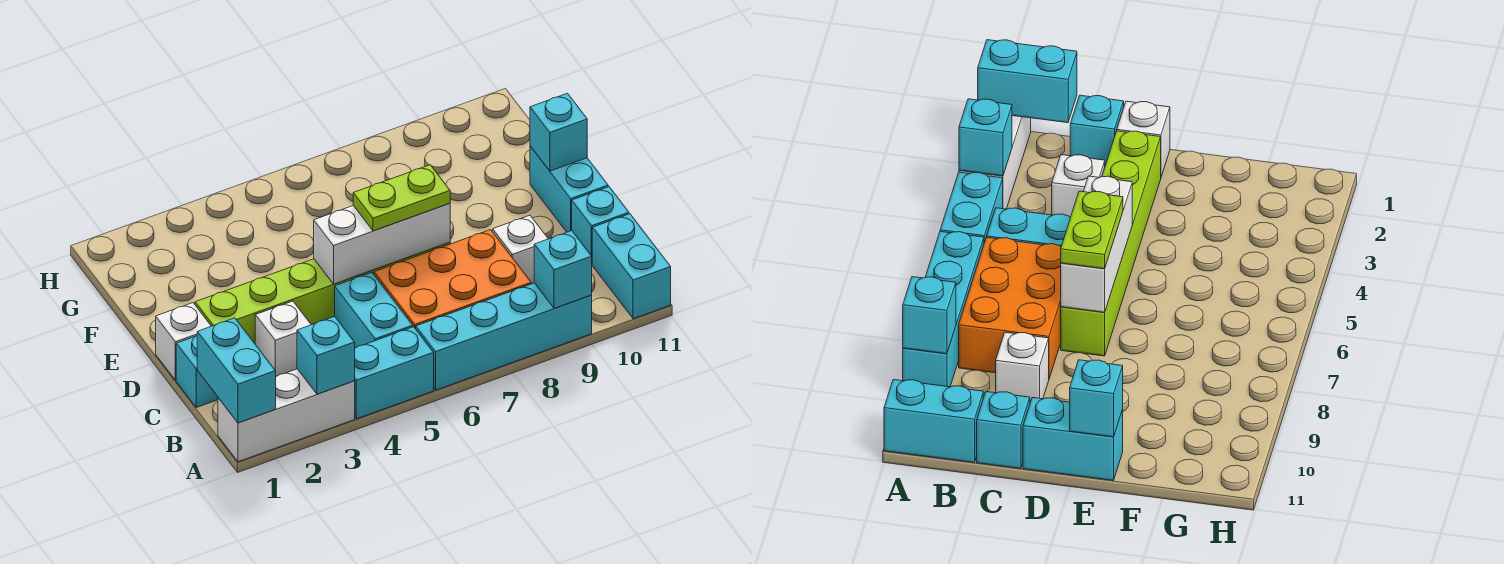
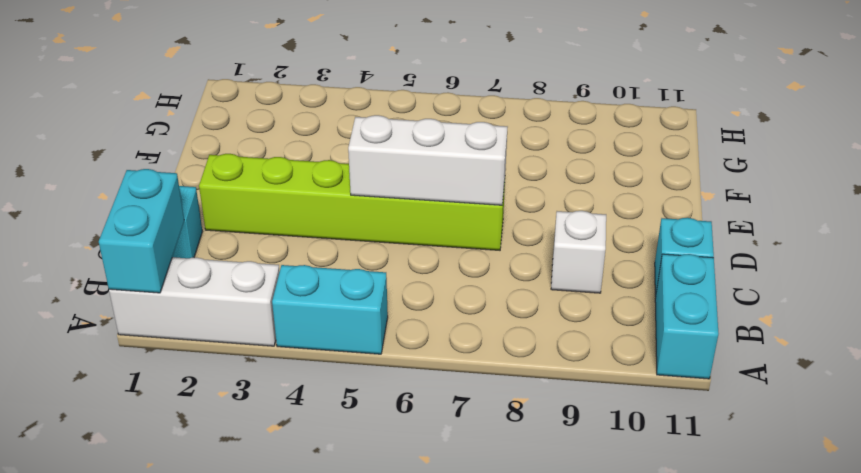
none -> cyan brick A6:A9 level 1
none -> cyan brick B5:C5 level 1
none -> orange brick B6:C8 level 1

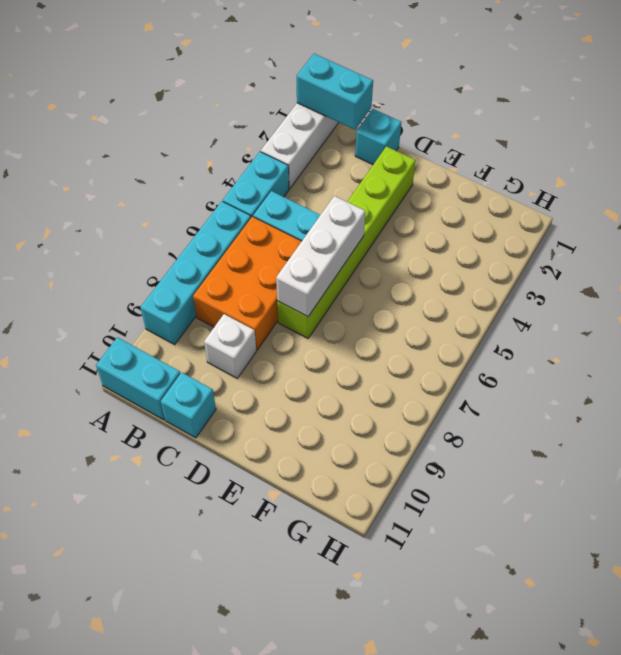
none -> white brick C3 level 1
none -> white brick D1 level 1
none -> cyan brick D11:E11 level 1

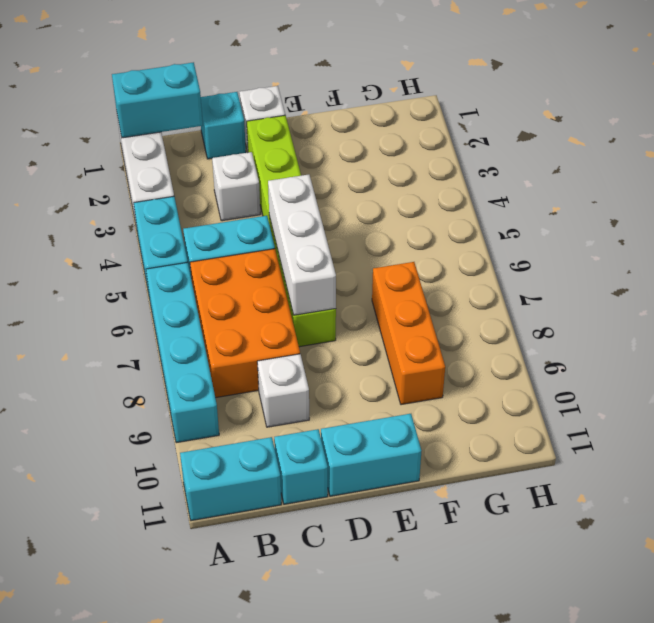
orange brick F7:F9 level 1 -> none
none -> cyan brick A3 level 2
none -> cyan brick A9 level 2
none -> cyan brick E11 level 2

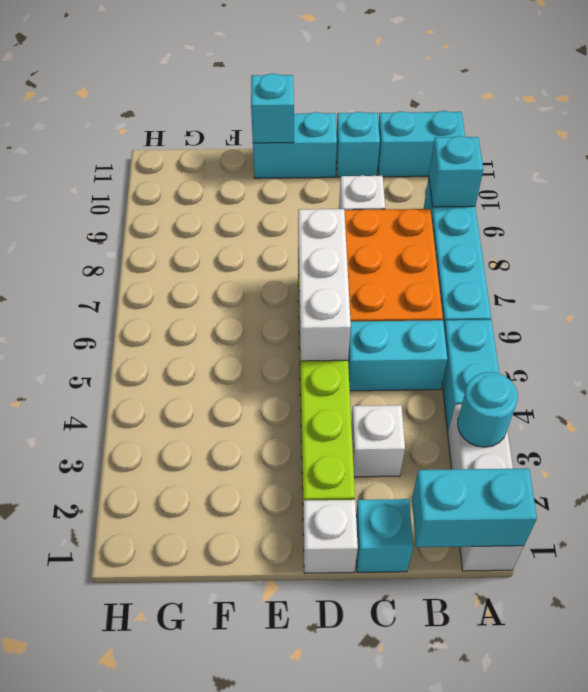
cyan round brick A3 level 2 -> cyan brick A3 level 2
none -> lime plate D6:D7 level 3

